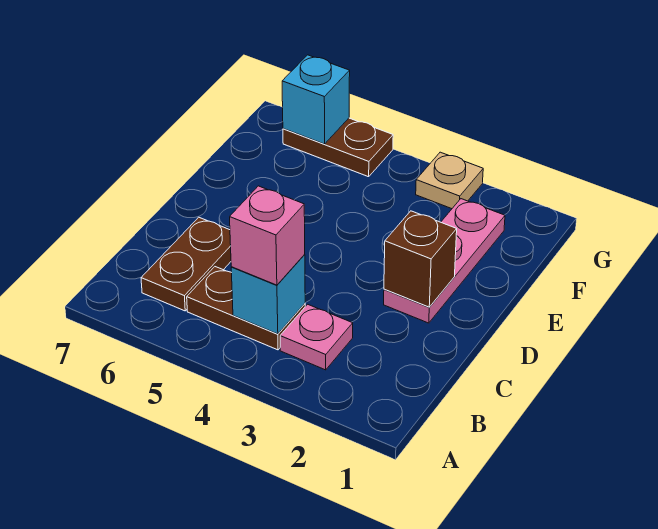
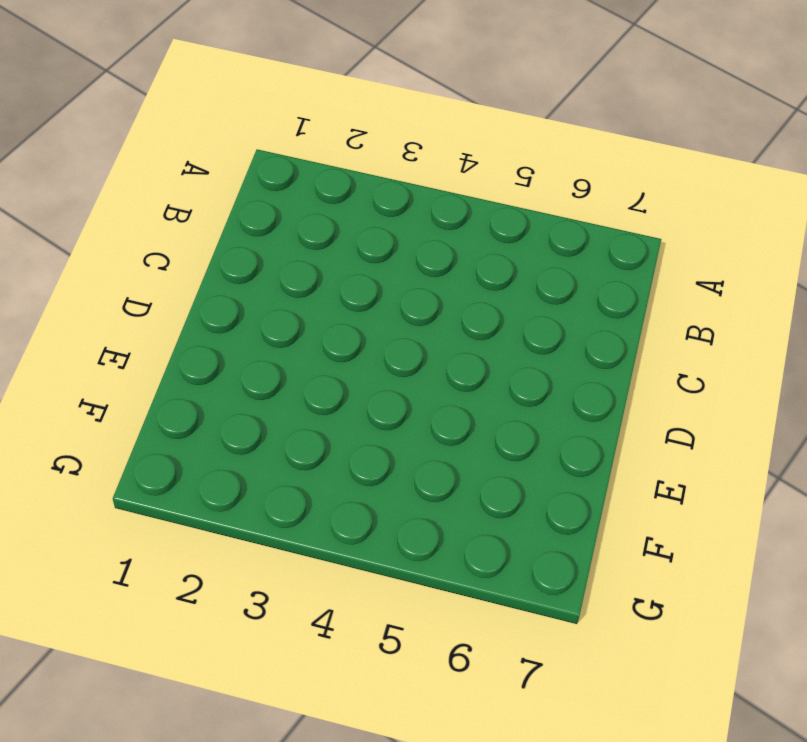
none -> pink plate B3 level 1
none -> brown plate B4:B5 level 1

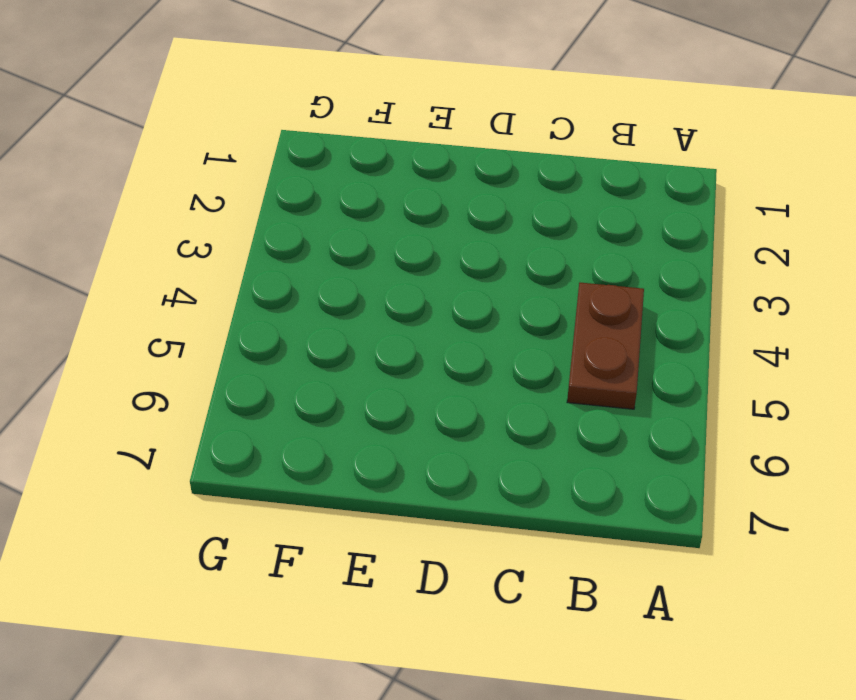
none -> pink plate B3 level 1
none -> brown plate B6:C6 level 1

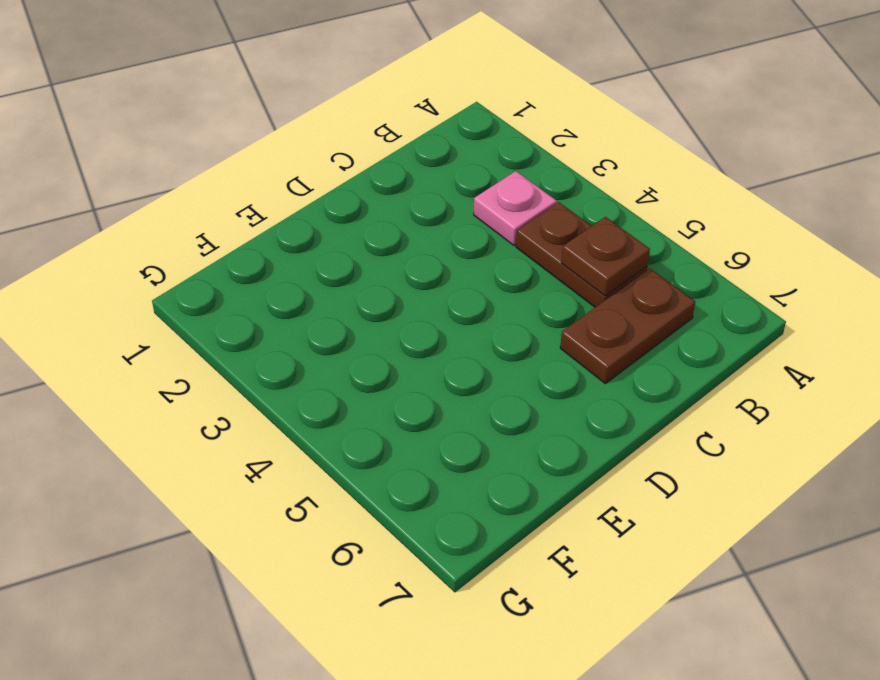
brown plate B5 level 2 -> none
none -> pink plate D2:F2 level 1
none -> tan plate G3 level 1

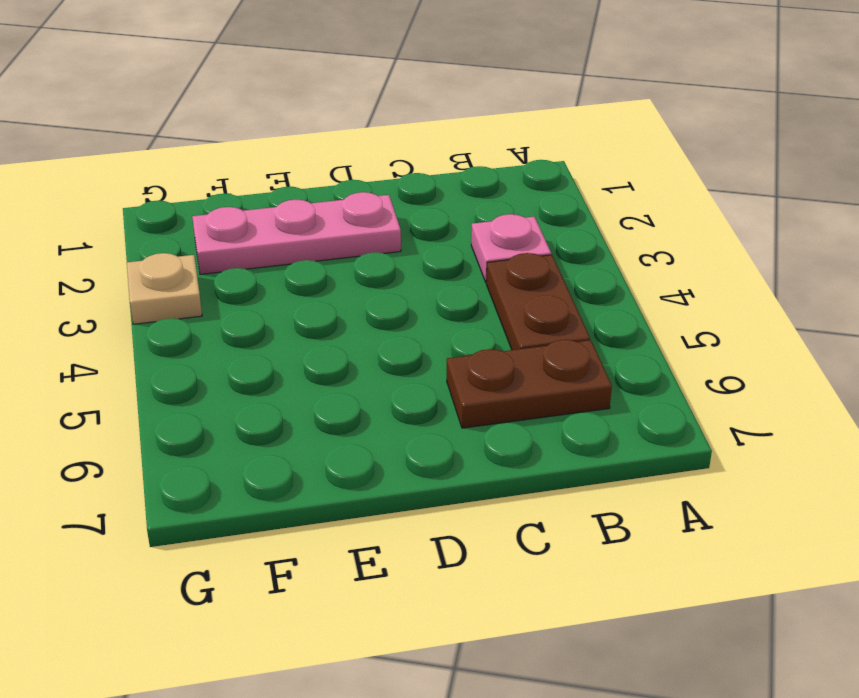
none -> brown plate G5:G6 level 1
none -> cyan brick B4 level 2

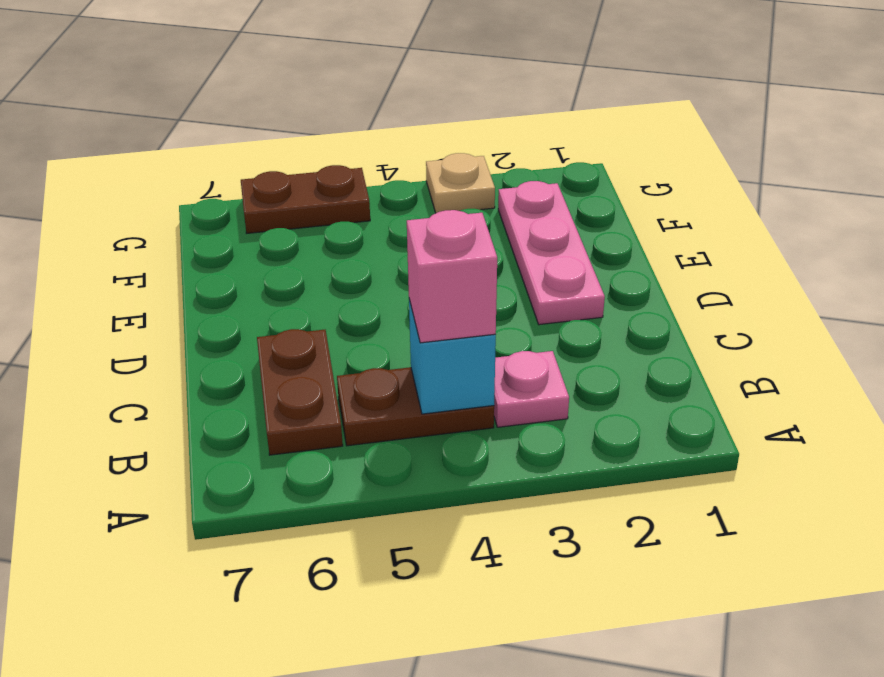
none -> brown brick D2 level 2
none -> cyan brick G6 level 2

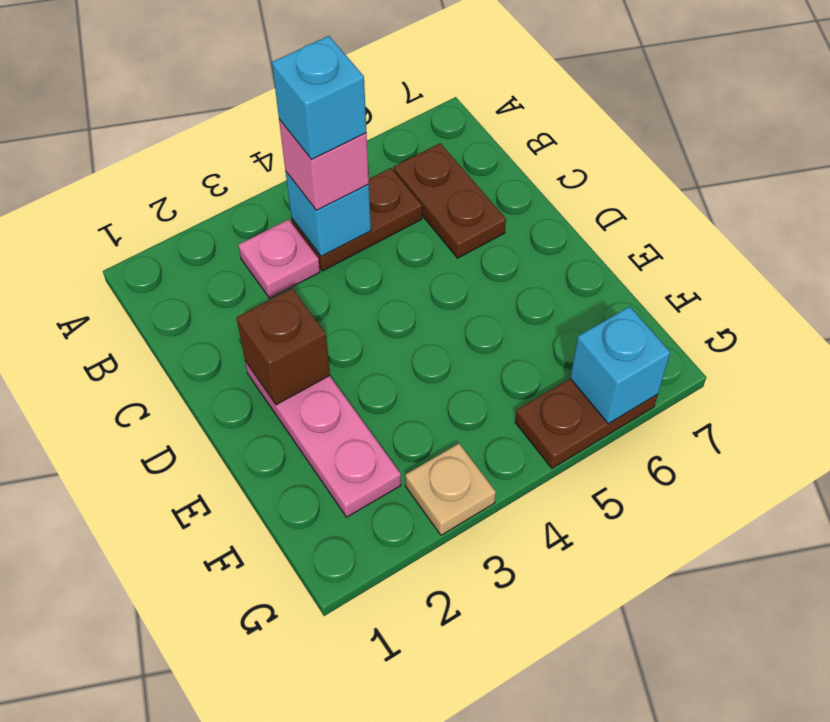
cyan brick B4 level 4 -> none

